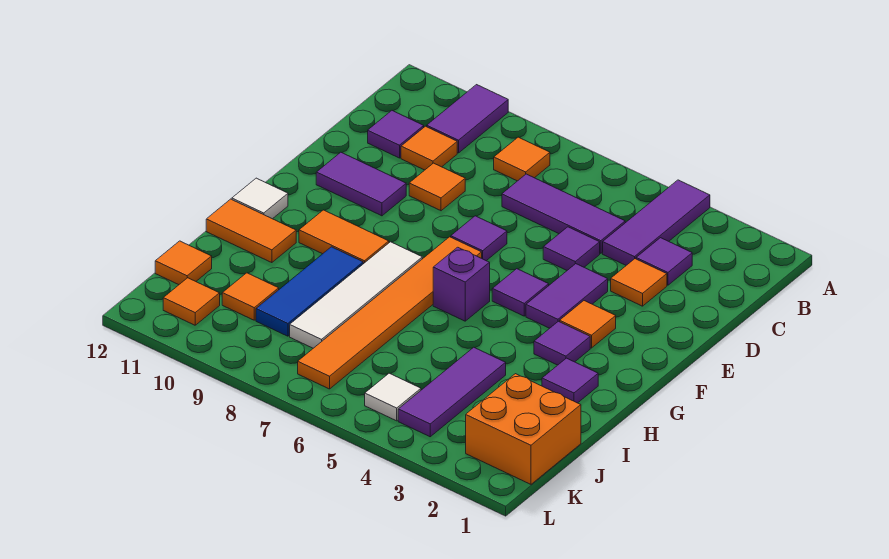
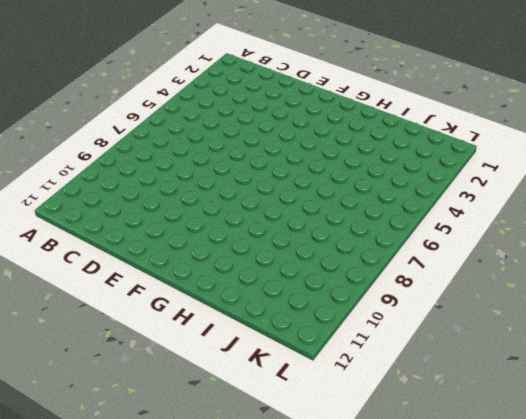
none -> purple tile A4:C4 level 1
none -> purple tile A10:B10 level 1
none -> orange tile B8 level 1
none -> purple tile C3 level 1

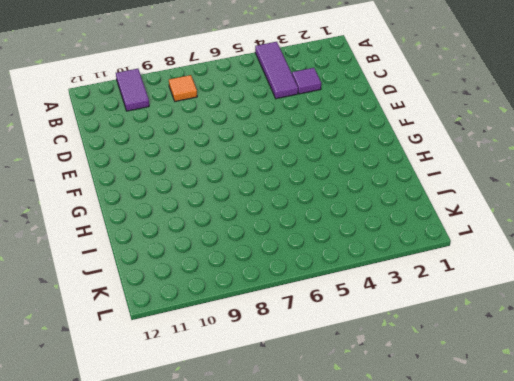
none -> purple tile C5:C7 level 1
none -> orange tile C10 level 1
none -> purple tile C11 level 1
none -> orange tile D3 level 1

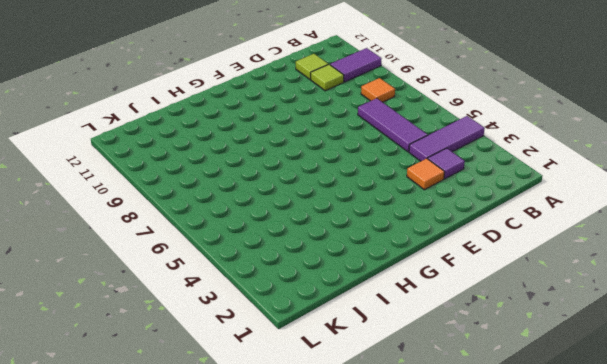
lime tile C10 level 1 -> orange tile C10 level 1
lime tile C11 level 1 -> purple tile C11 level 1
none -> purple tile D5 level 1
none -> orange tile D9 level 1
none -> purple tile E4:F4 level 1
none -> purple tile E7 level 1

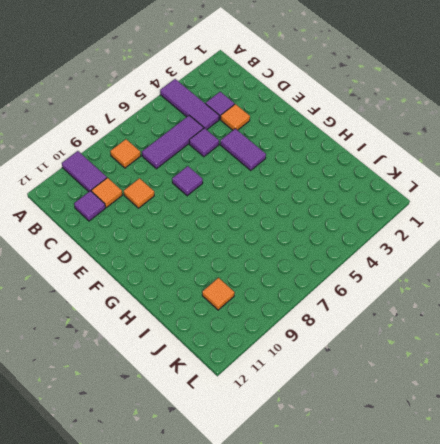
none -> purple tile E10:E11 level 1
none -> orange tile F3 level 1
none -> purple tile F5 level 1
none -> orange tile F7:K7 level 1

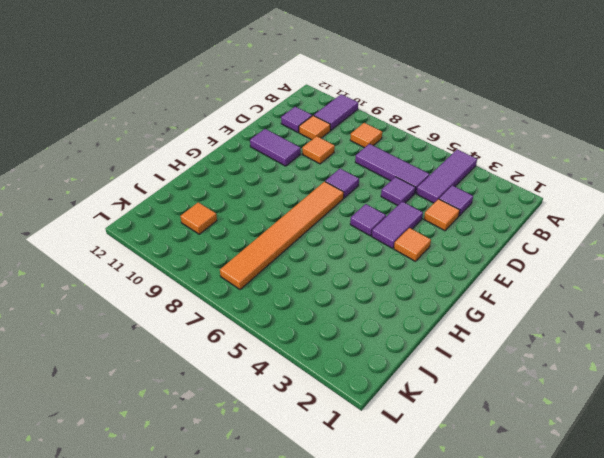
none -> purple tile G3 level 1
none -> purple brick G6 level 1
none -> white tile G8:J8 level 1
none -> orange tile G9:G10 level 1

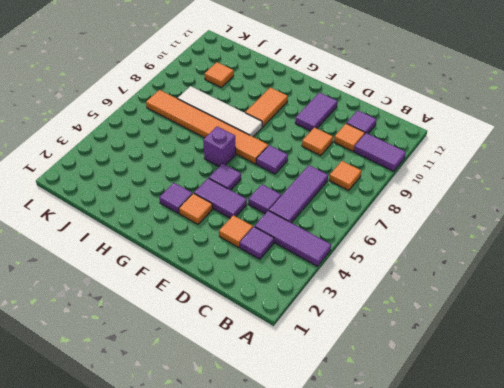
none -> white tile G12 level 1
none -> purple tile H2 level 1
none -> blue tile H9:J9 level 1
none -> orange tile H11:H12 level 1

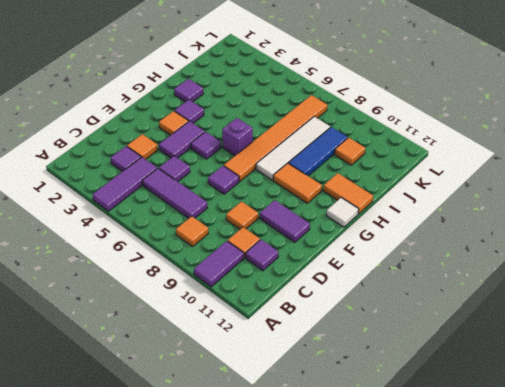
none -> purple tile I4:K4 level 1
none -> orange brick J1:K2 level 1
none -> orange tile J12 level 1
none -> white tile K5 level 1

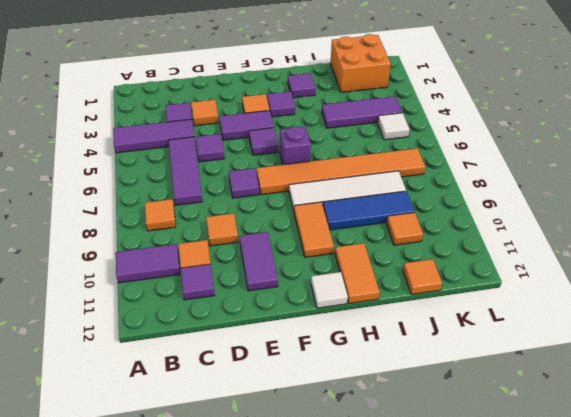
none -> orange tile K11 level 1

